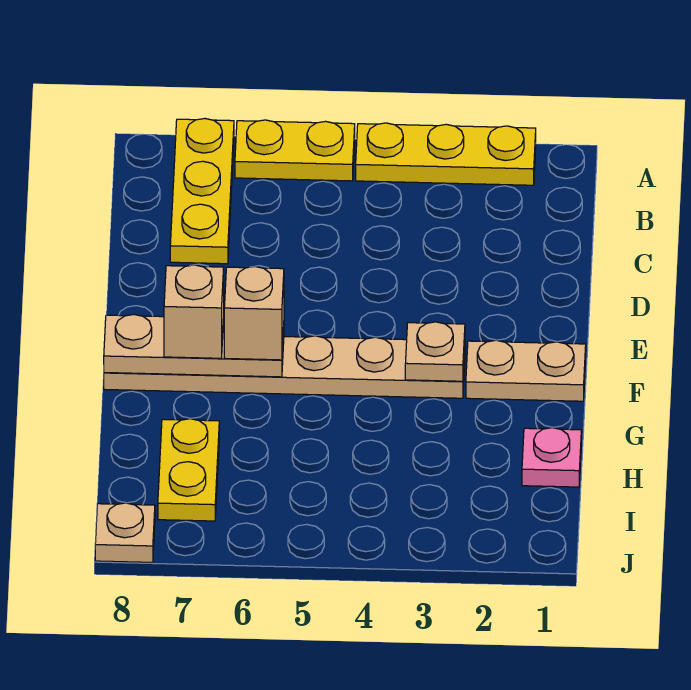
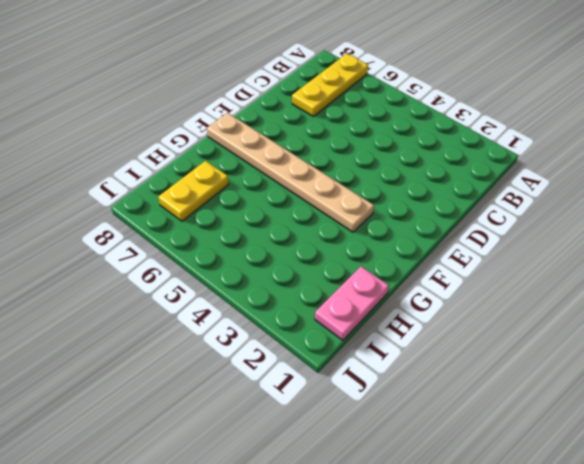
pink plate H1:I1 level 1 -> pink plate H1 level 1
none -> yellow plate A2:A4 level 1
none -> yellow plate A5:A6 level 1
none -> tan plate F1:F2 level 1

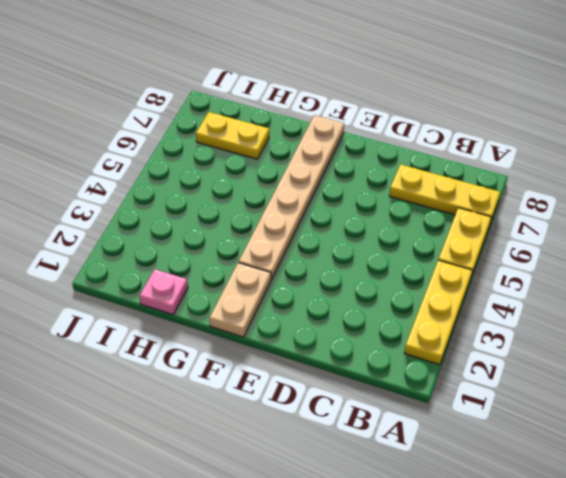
none -> tan plate J8 level 1
none -> tan plate F3 level 2
none -> tan plate F6:F8 level 2

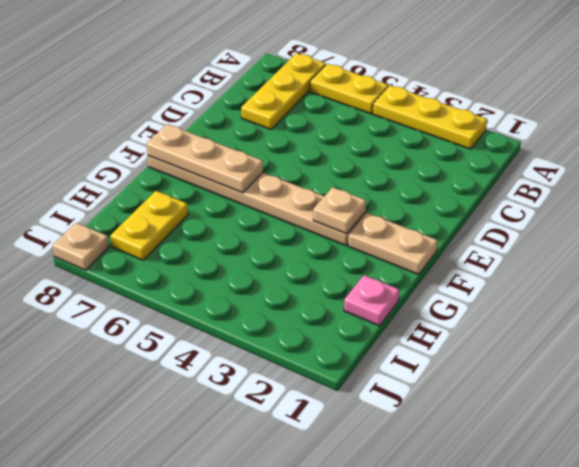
none -> tan brick F6 level 3
none -> tan brick F7 level 3

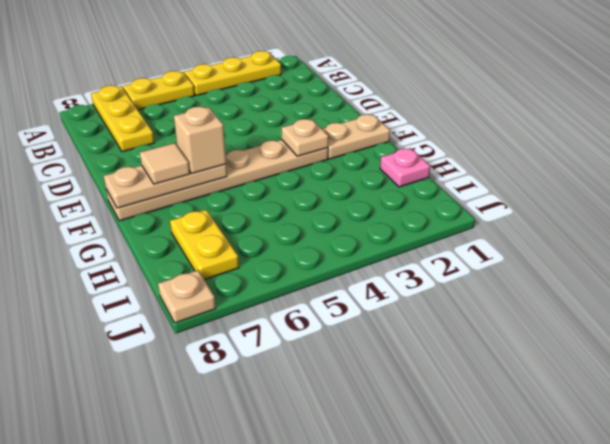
tan tile F7 level 3 -> tan brick F7 level 3

